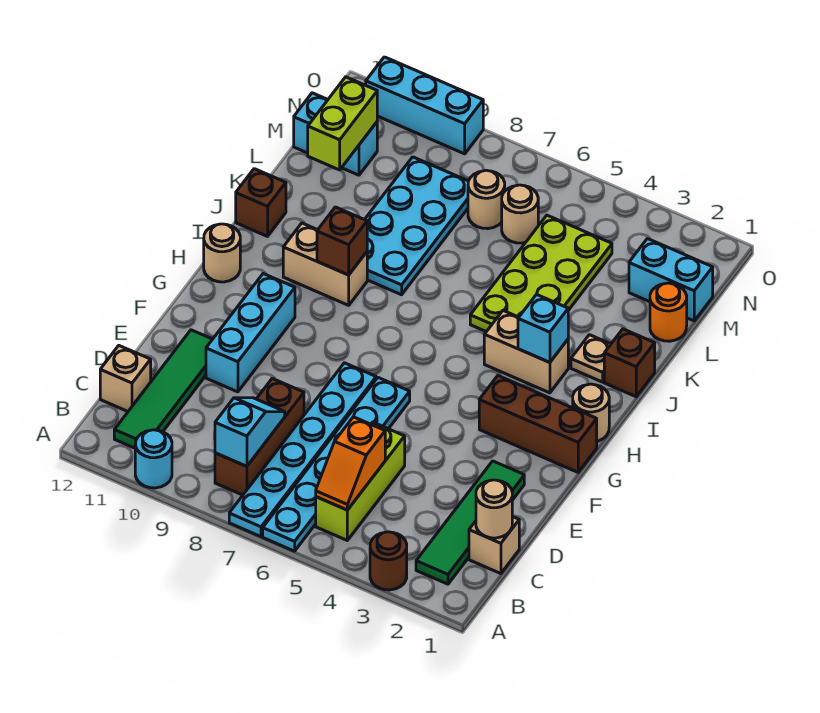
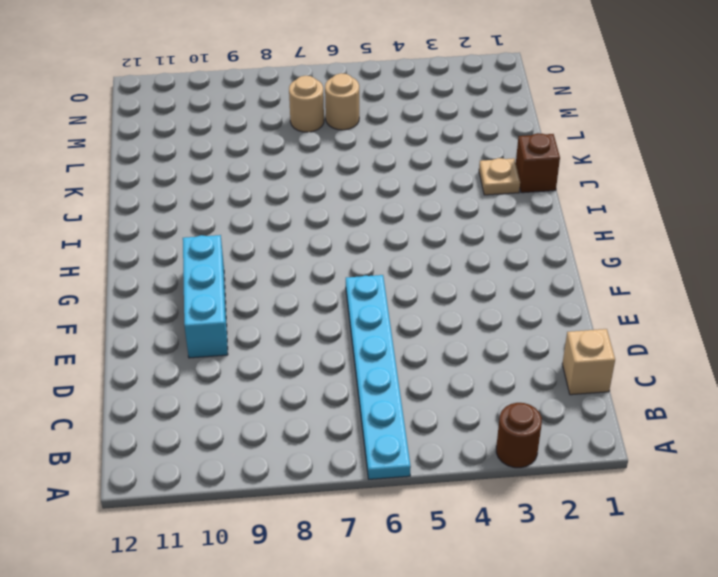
none -> cyan plate A7:F7 level 1
none -> cyan round brick A10 level 1
none -> green tile B2:E2 level 1
none -> lime brick B5:D5 level 1

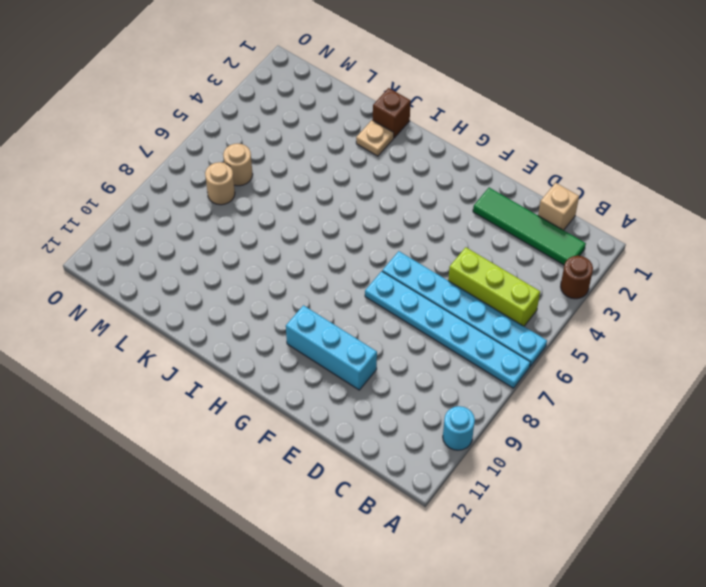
none -> brown brick B8:D8 level 1
none -> green tile B11:E11 level 1
none -> tan brick C12 level 1
none -> brown brick G1:G3 level 1

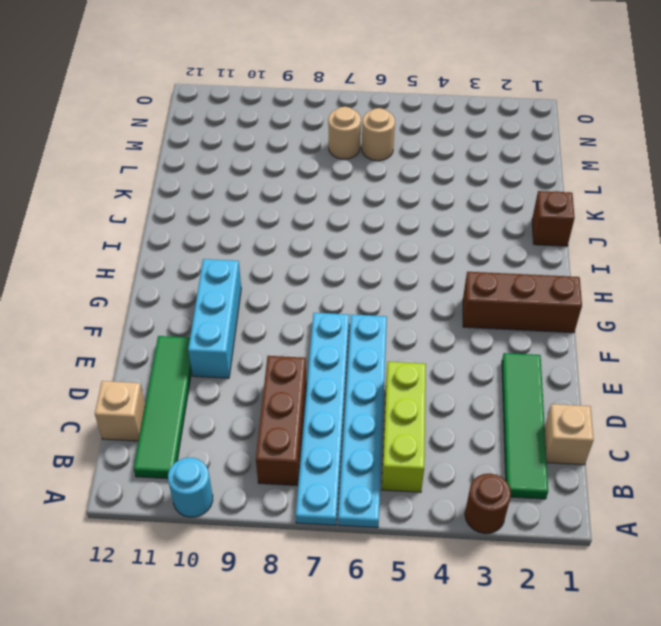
none -> tan round brick H1 level 1
none -> tan round brick H12 level 1
none -> tan brick I3:I4 level 1
none -> tan brick I9:I10 level 1

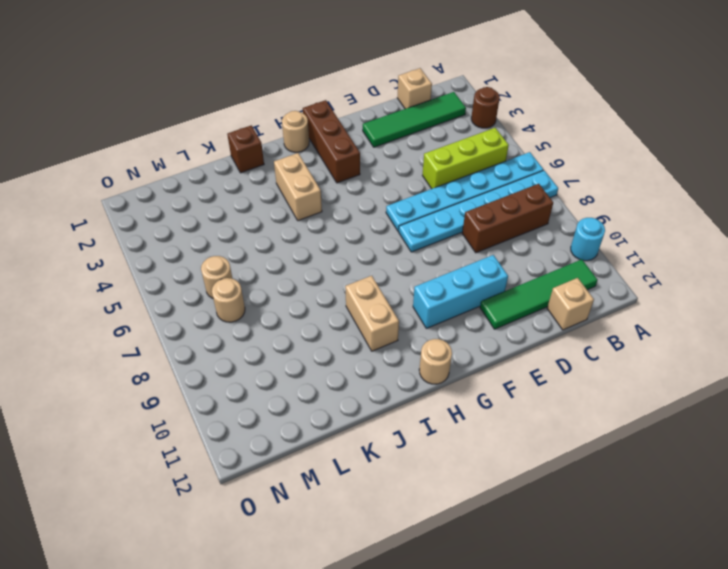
none -> tan plate J2 level 1
none -> lime plate J4:M5 level 1
none -> cyan plate J8:M9 level 1
none -> brown brick J12 level 1

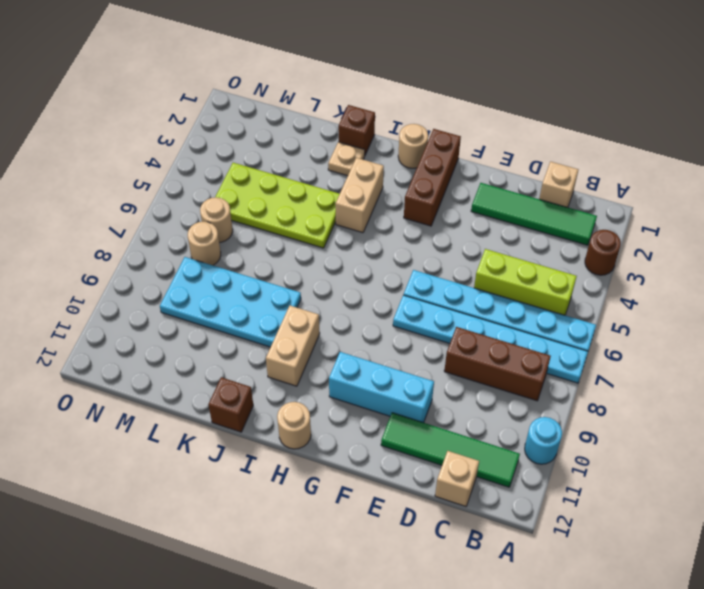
none -> orange round brick L1 level 1
none -> cyan brick M1:M2 level 1
none -> cyan brick M11:M12 level 1
none -> cyan brick O9:O11 level 1

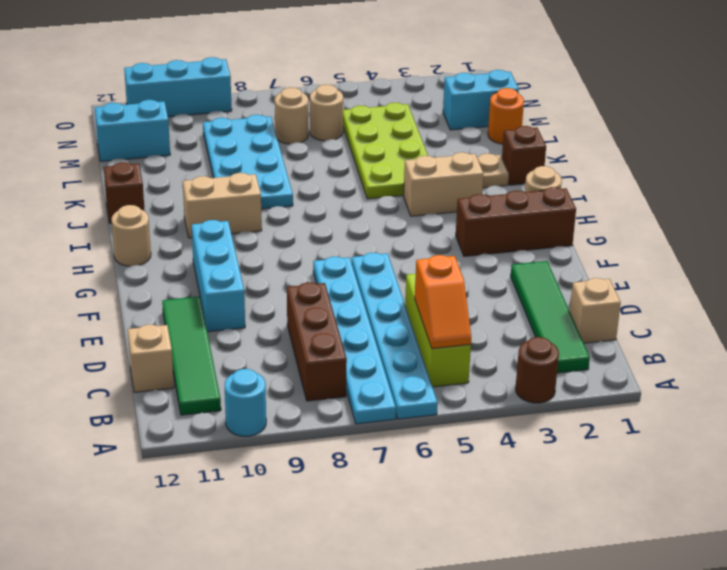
none -> cyan slope B8:C8 level 2 top B
none -> tan round brick C1 level 2
none -> cyan brick I3 level 2
none -> brown brick I9 level 2

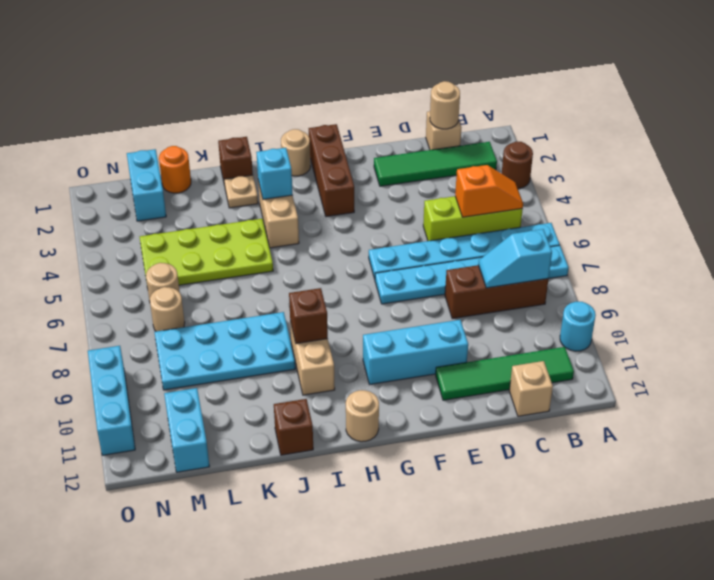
none -> lime brick L11:M11 level 2

